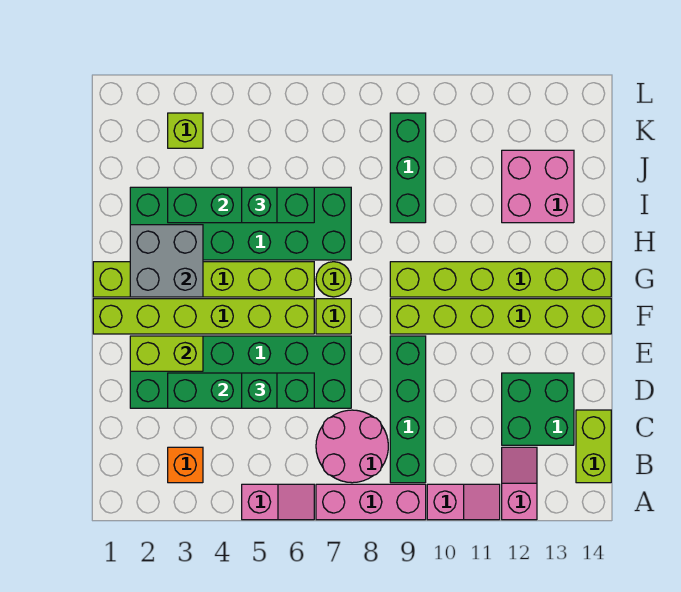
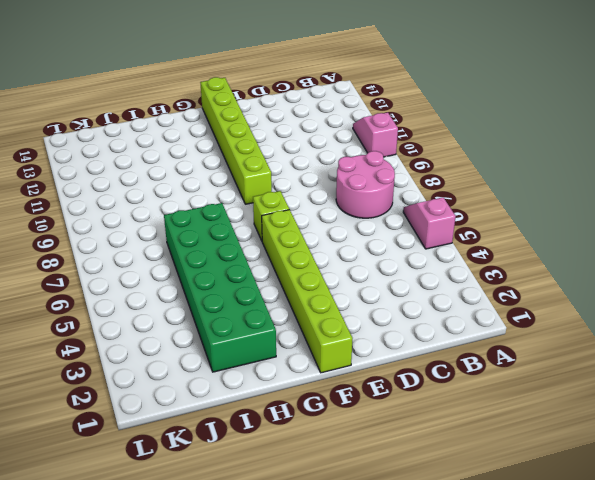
none -> pink brick A7:A9 level 1
none -> pink slope A12:B12 level 1 top A
none -> orange brick B3 level 1

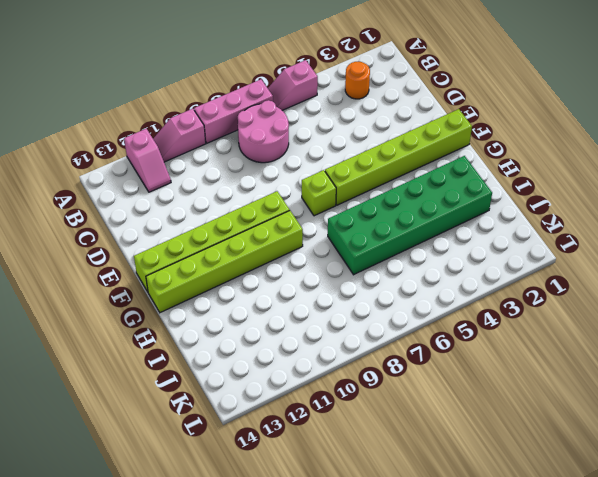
orange round brick B3 level 1 -> orange brick B3 level 1
none -> green brick B9:E9 level 1
none -> lime brick B14:C14 level 1
none -> green brick C12:D13 level 1

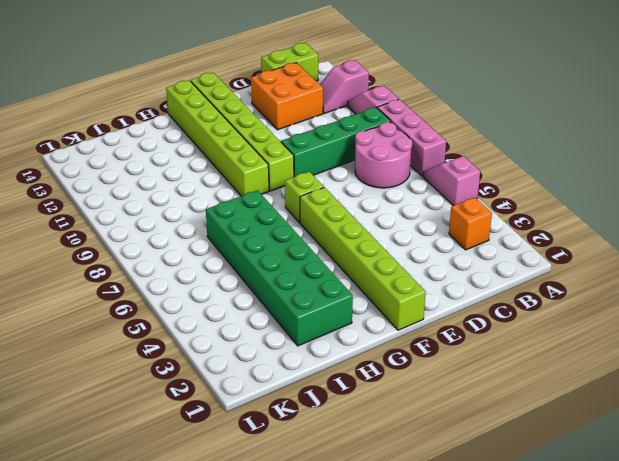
orange brick C12:D13 level 1 -> green brick C12:D13 level 1
none -> green brick D2:E7 level 1
none -> lime brick G1:G6 level 1
none -> lime round brick G7 level 1

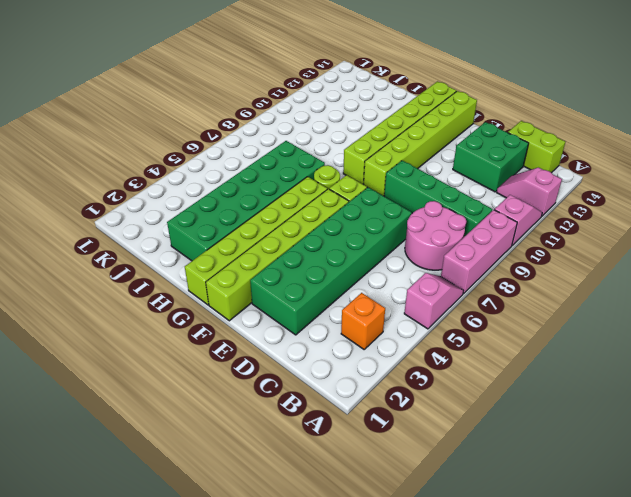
none -> green brick I9:K9 level 1
none -> pink brick I12:J13 level 1
none -> lime brick K3 level 1

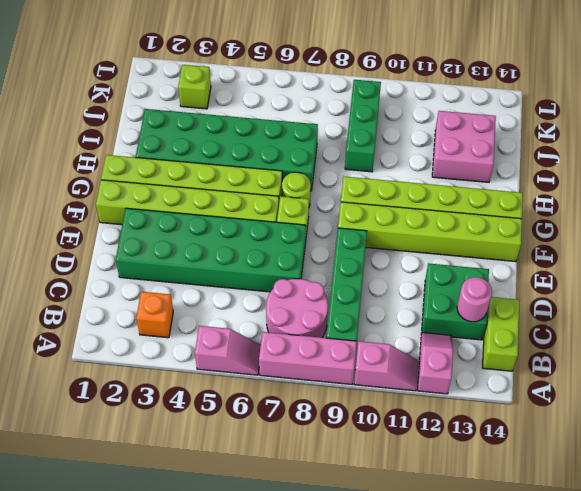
pink round brick C13 level 2 -> none
none -> green brick D3:D6 level 2
none -> lime brick E2:E3 level 2
none -> grey brick G2:H3 level 2

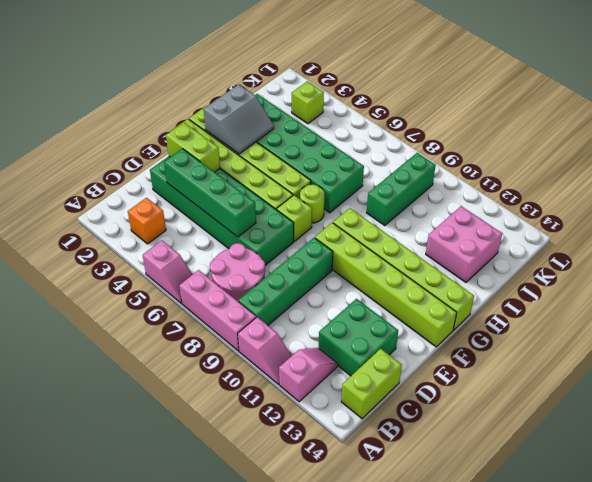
grey slope G2:H3 level 2 top 2 -> grey brick G2:H3 level 2
none -> green brick I3:I6 level 2
none -> green brick D5 level 3
none -> green brick I5 level 3

